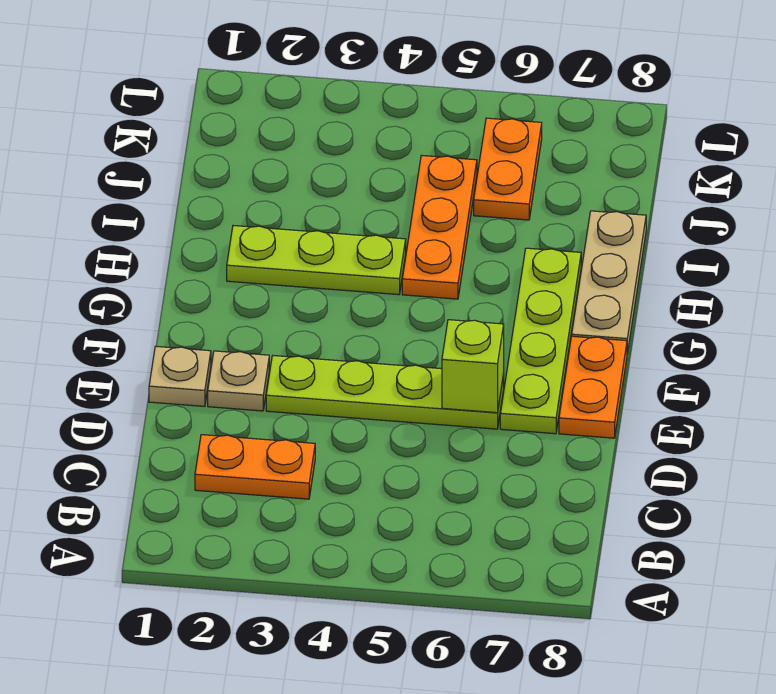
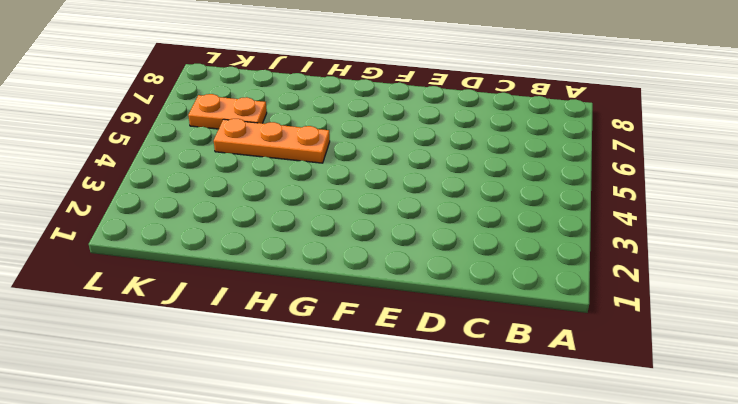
none -> orange plate C2:C3 level 1
none -> tan plate E1 level 1

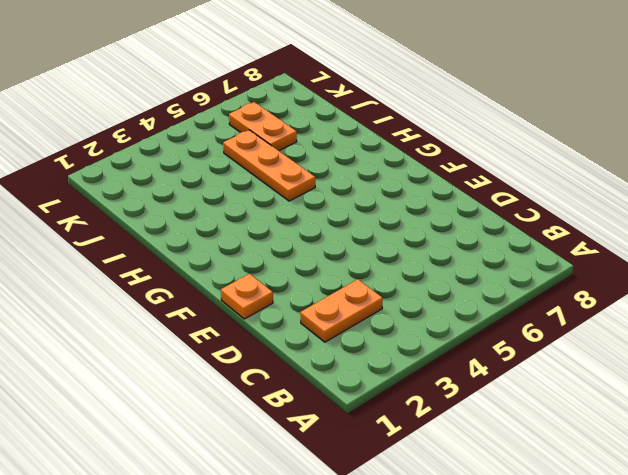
orange plate E1 level 1 -> tan plate E1 level 1
none -> tan plate E2 level 1
none -> lime plate E3:E6 level 1

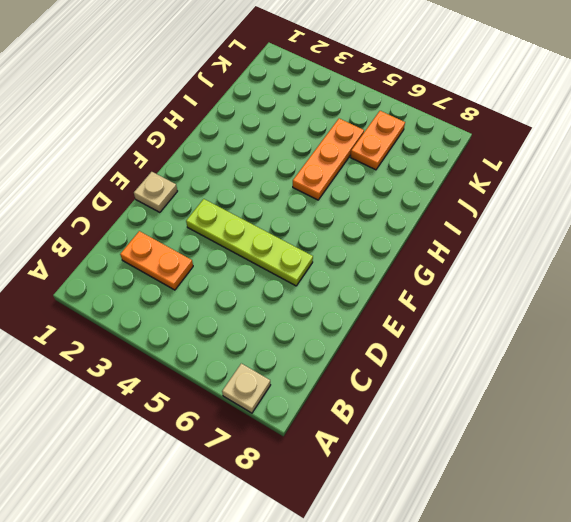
tan plate A7 level 1 -> tan plate E2 level 1
none -> lime plate E7:H7 level 1
none -> orange plate E8:F8 level 1

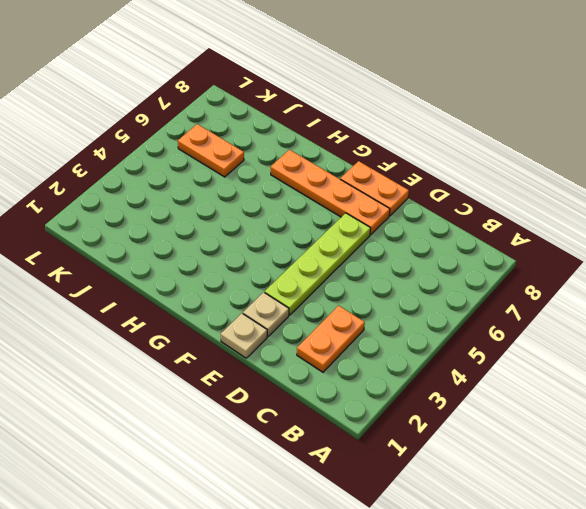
orange plate E7:H7 level 1 -> lime plate E7:H7 level 1
none -> tan plate G8:I8 level 1
none -> lime plate H2:H4 level 1

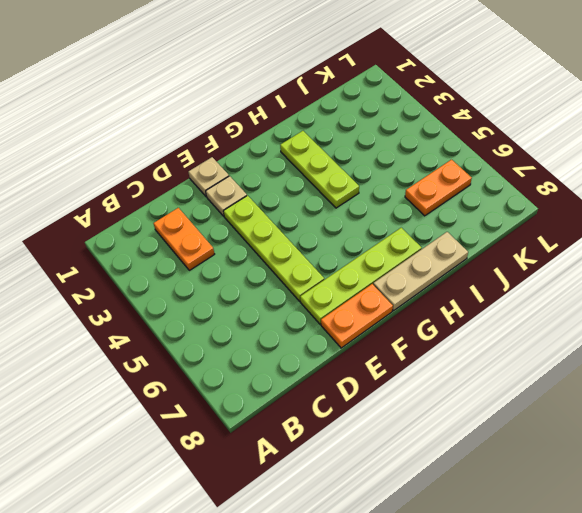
none -> orange plate H5:J5 level 1
none -> lime brick E6 level 2

